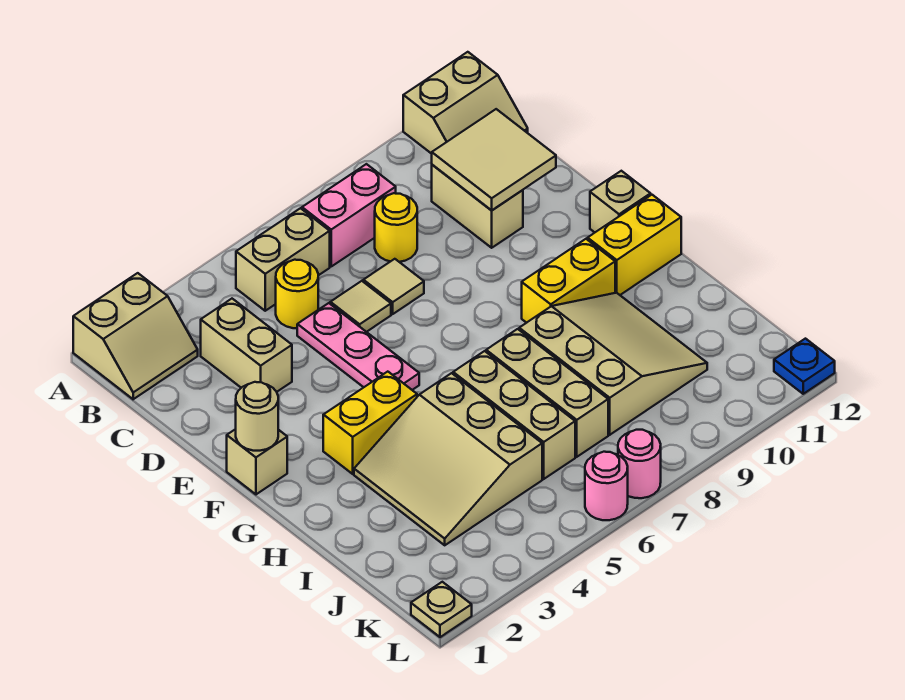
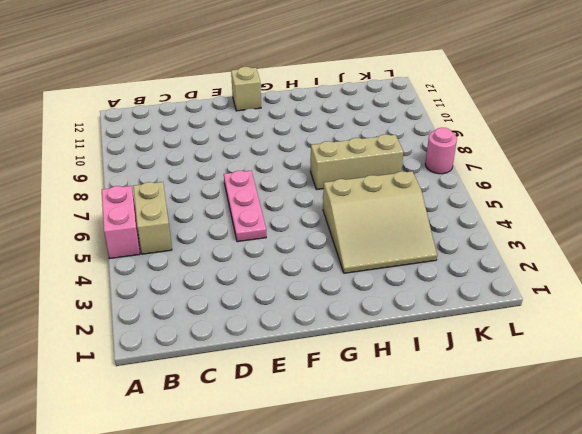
pink brick A5:A6 level 1 -> pink brick B7:B8 level 1
pink plate E5:E7 level 1 -> pink plate D5:F5 level 1
none -> tan slope A1:B2 level 1 top A
none -> tan slope A11:B12 level 1 top A
none -> tan brick C3:D3 level 1

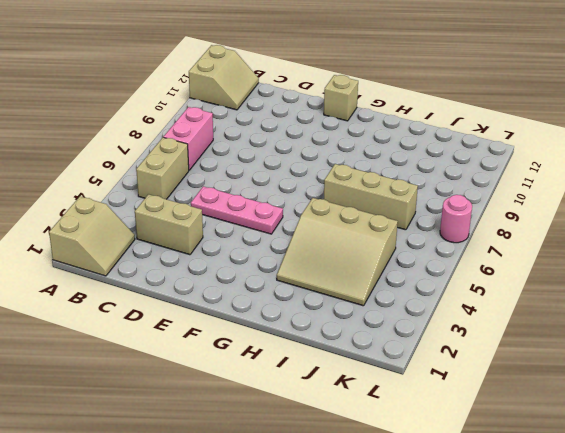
none -> yellow round brick C5 level 1
none -> yellow round brick C8 level 1
none -> tan brick C10:D10 level 1

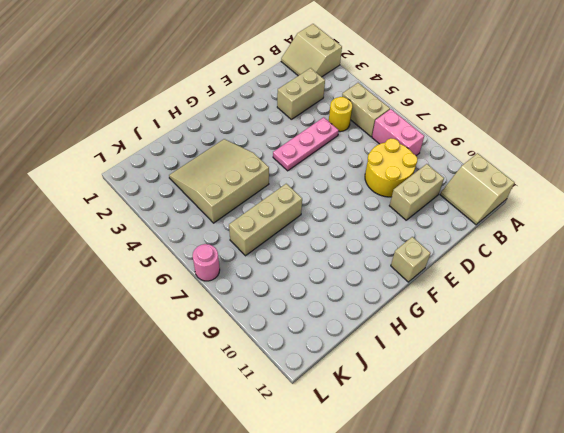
yellow round brick C8:D9 level 1 -> yellow round brick C8 level 1
none -> tan tile D6 level 1
none -> tan tile D7 level 1
none -> tan brick F1 level 1

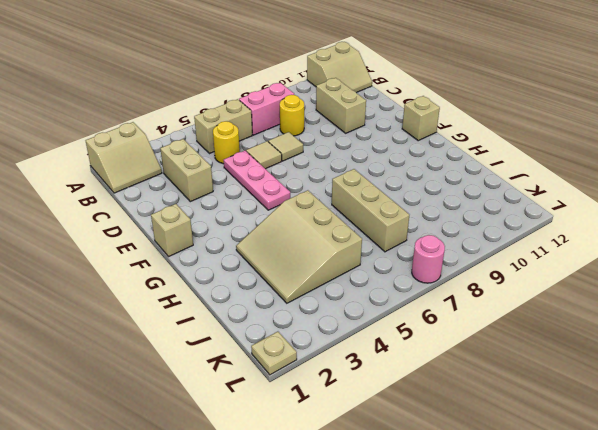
none -> yellow brick G3:G4 level 1
none -> yellow brick G9:G10 level 1
none -> yellow brick G11:G12 level 1

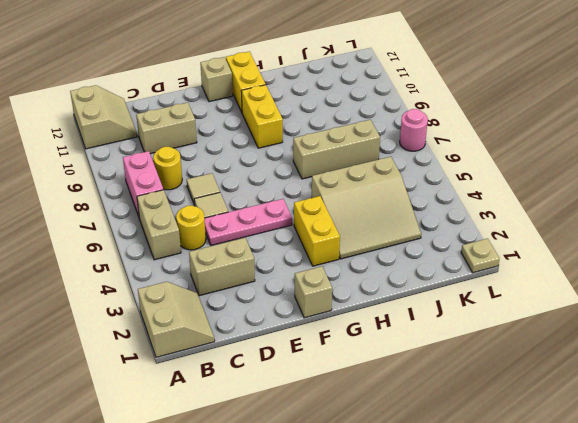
none -> tan brick H6:J6 level 1
none -> tan slope H8:J10 level 1 top 8
none -> pink round brick L6 level 1

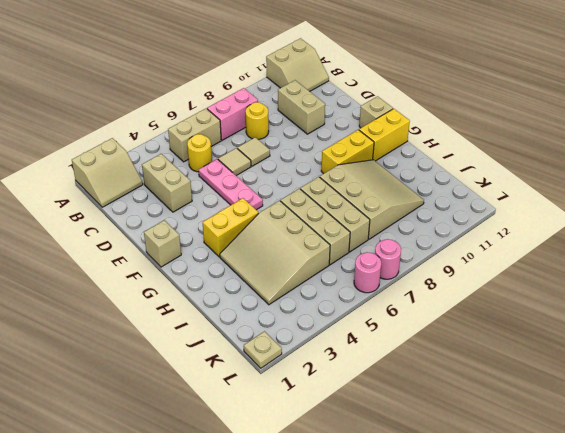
none -> blue plate L12 level 1
none -> tan tile C10:D11 level 2
none -> tan round brick F1 level 2

